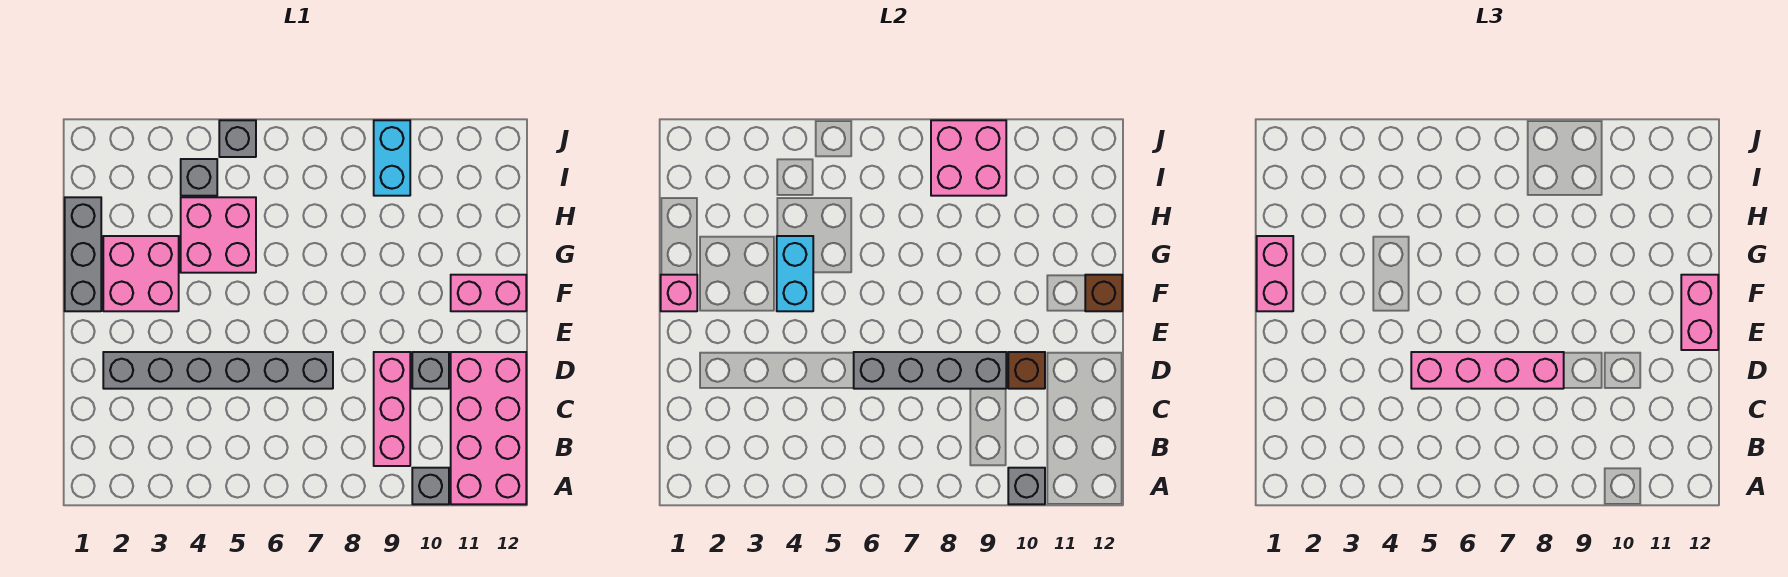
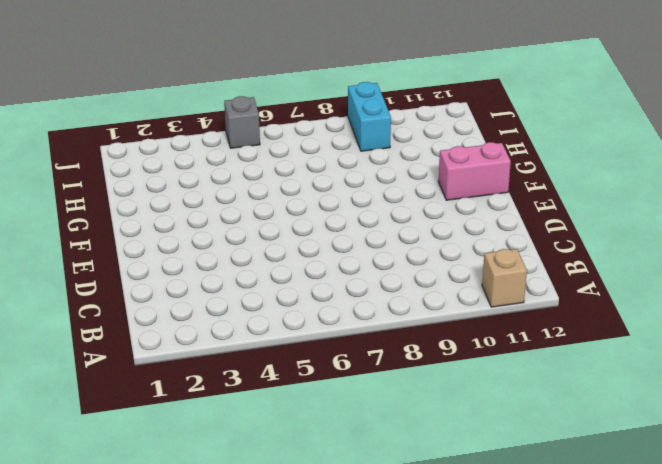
tan brick A11 level 1 -> pink brick A11:D12 level 1
none -> grey brick A10 level 1
none -> pink brick B9:D9 level 1
none -> grey brick D2:D7 level 1

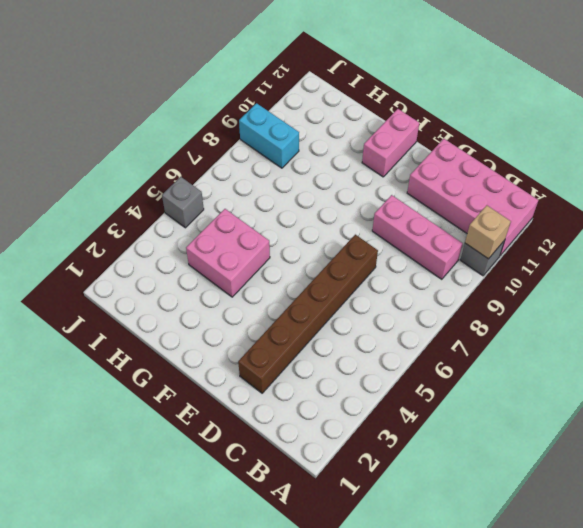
tan brick A10 level 2 -> grey brick A10 level 2
brown brick D2:D7 level 1 -> grey brick D2:D7 level 1
none -> grey brick D10 level 1
none -> grey brick F1:H1 level 1
none -> pink brick F2:G3 level 1

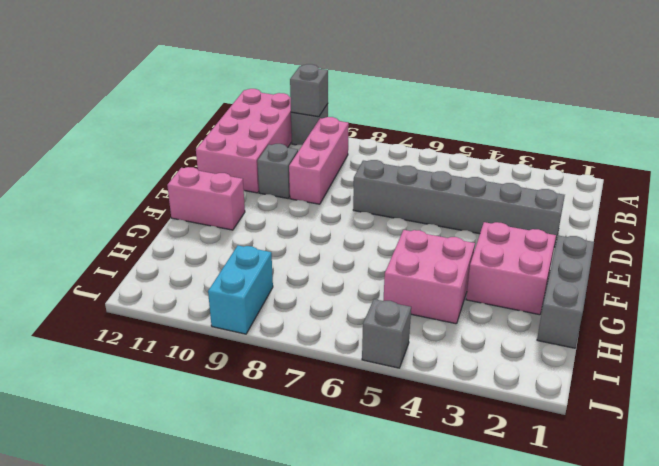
none -> grey brick I4 level 1
none -> grey brick D6:D9 level 2
none -> brown brick D10 level 2

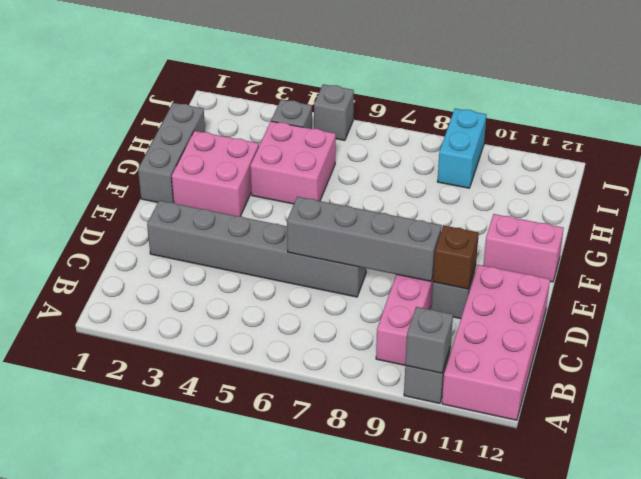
none -> pink brick F1 level 2
none -> cyan brick F4:G4 level 2
none -> brown brick F12 level 2

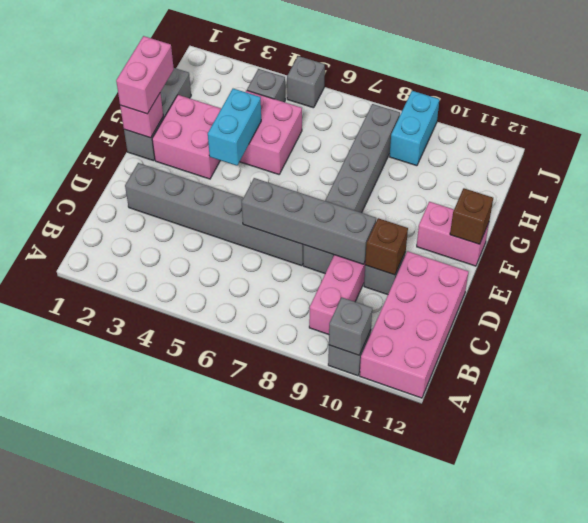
grey brick D8:I8 level 1 -> none
none -> pink brick I8:J9 level 2
none -> pink brick D5:D8 level 3
none -> pink brick E12:F12 level 3

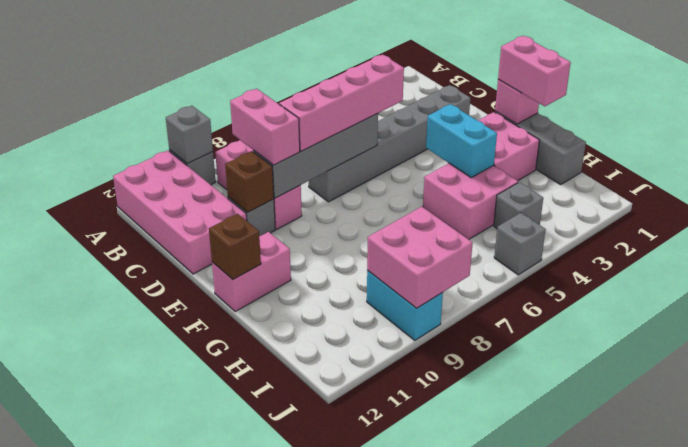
pink brick C9:D9 level 3 -> pink brick E12:F12 level 3

